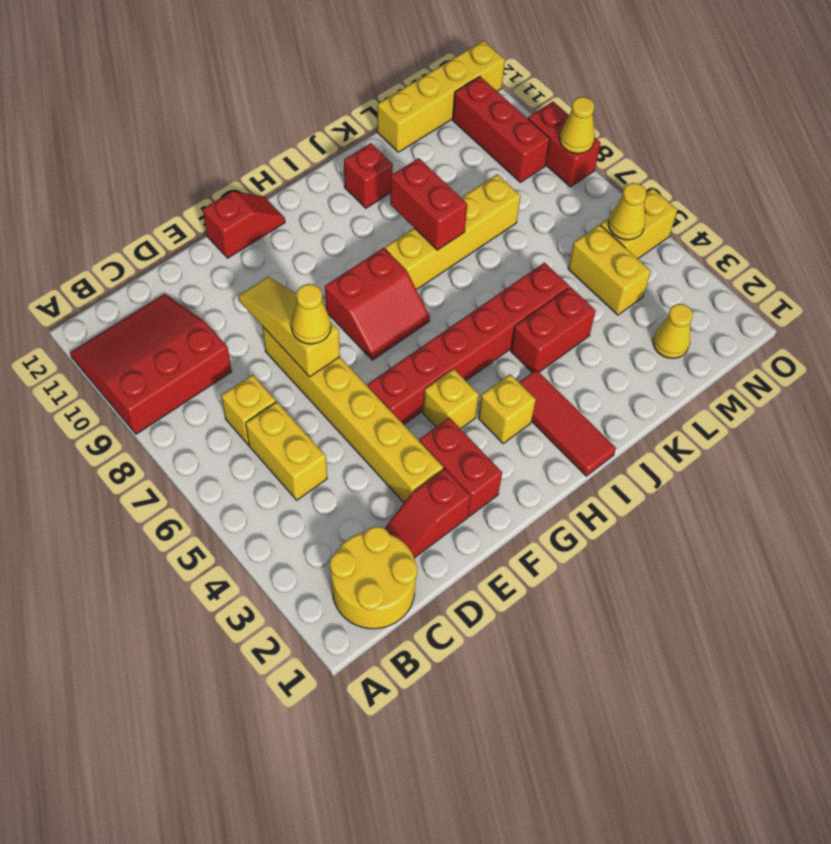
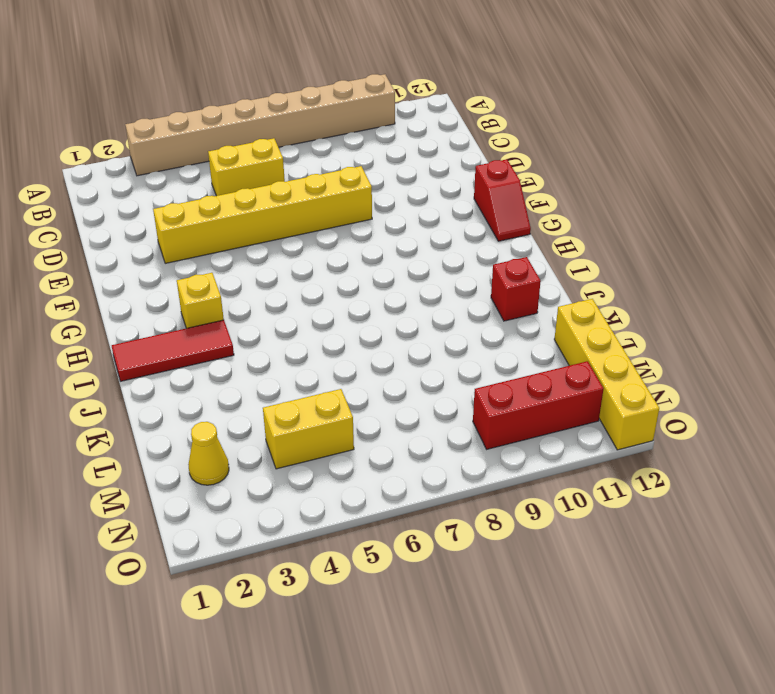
tan brick A3:A10 level 1 -> red slope A9:C11 level 1 top 9
none -> yellow round brick B1:C2 level 1
none -> yellow brick C7 level 1
none -> red slope D2:E2 level 1 top E

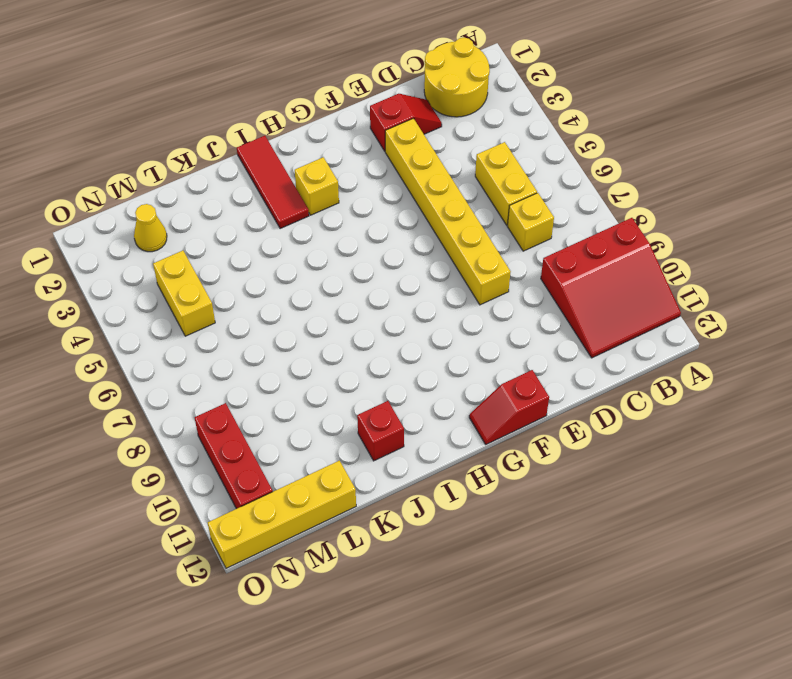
none -> red brick F2:F3 level 1
none -> red brick F5:K5 level 1
none -> yellow brick G4 level 1

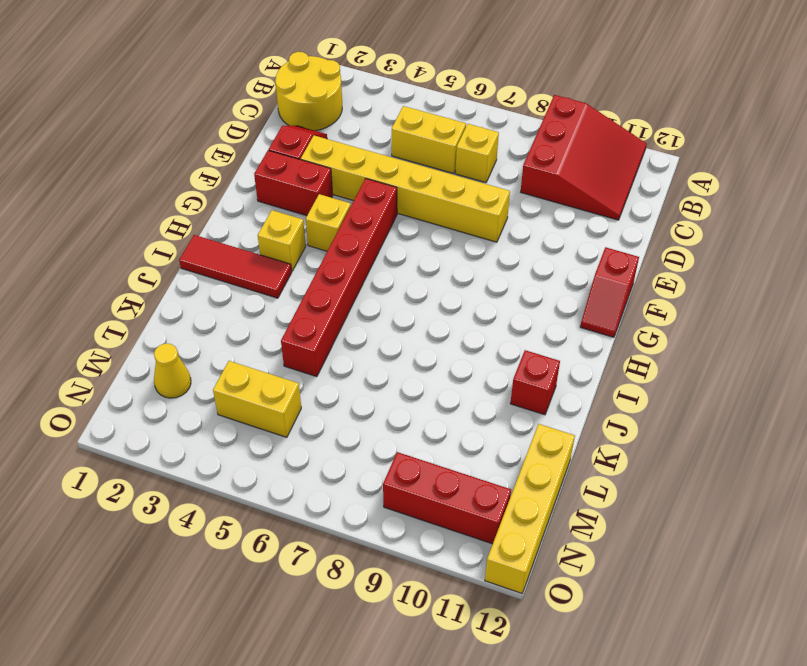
none -> red slope G7:H8 level 1 top 8
none -> yellow brick I8:L8 level 1
none -> red brick J4:K4 level 1

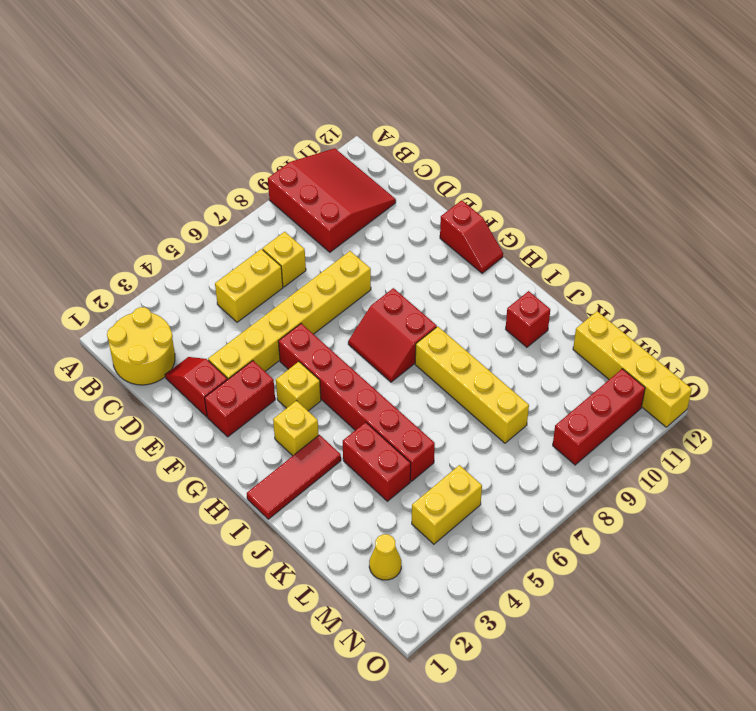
none -> yellow brick N5:O5 level 1
none -> red brick O8:O9 level 1
none -> yellow slope E7:E9 level 2 top 7

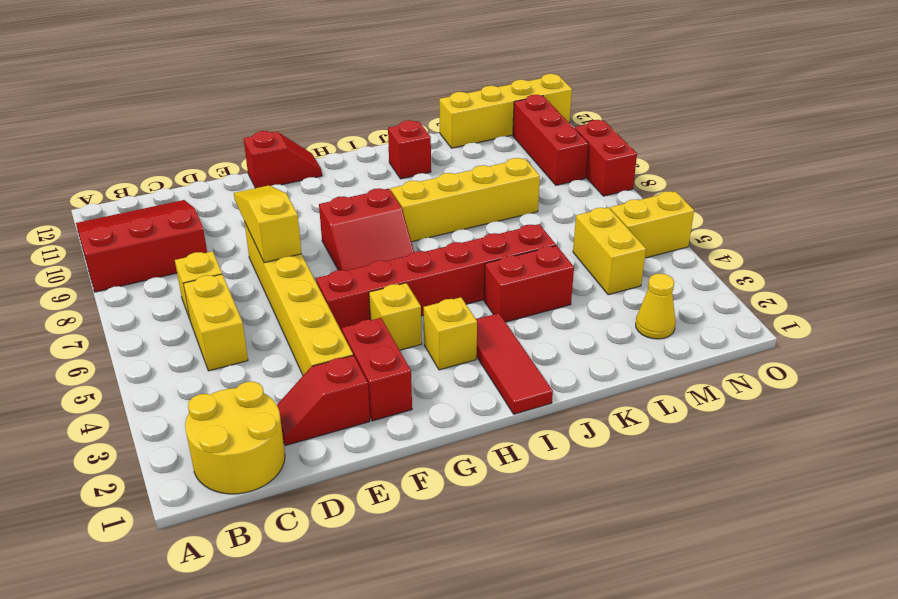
none -> red brick J8:J9 level 2
none -> yellow cone N5 level 2
none -> yellow cone O8 level 2

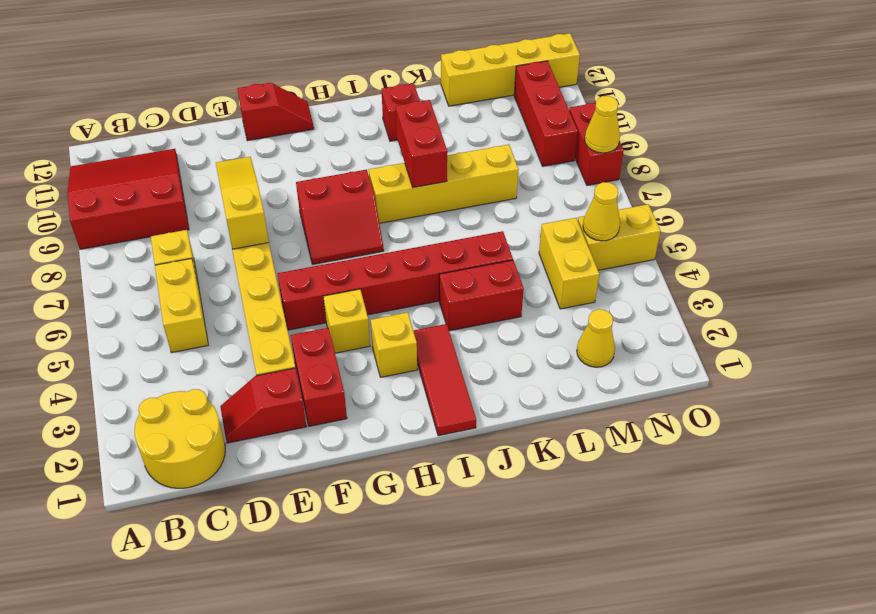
none -> yellow cone E7 level 3

